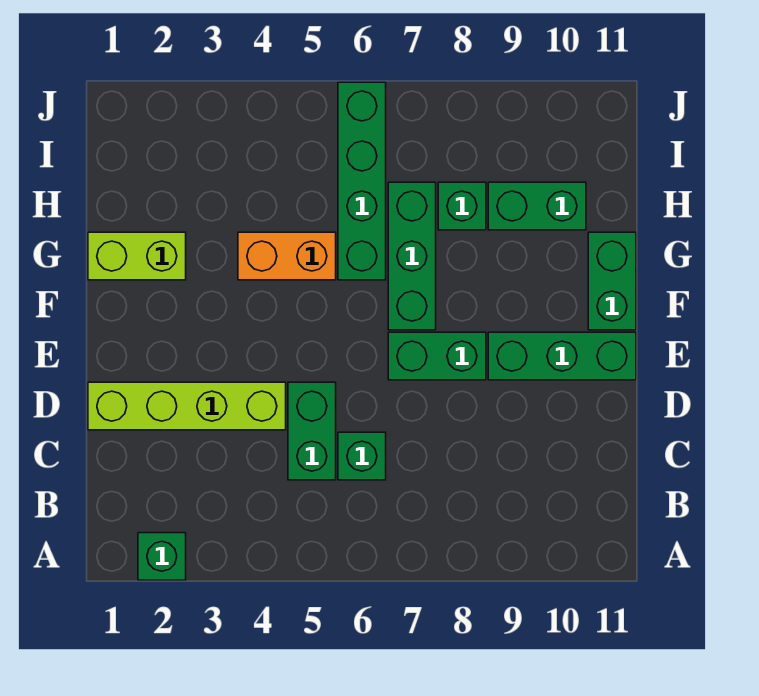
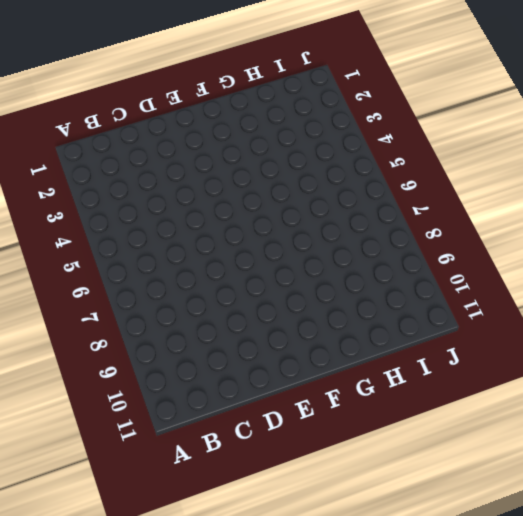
none -> green brick A2 level 1
none -> green brick C5:D5 level 1
none -> green brick C6 level 1

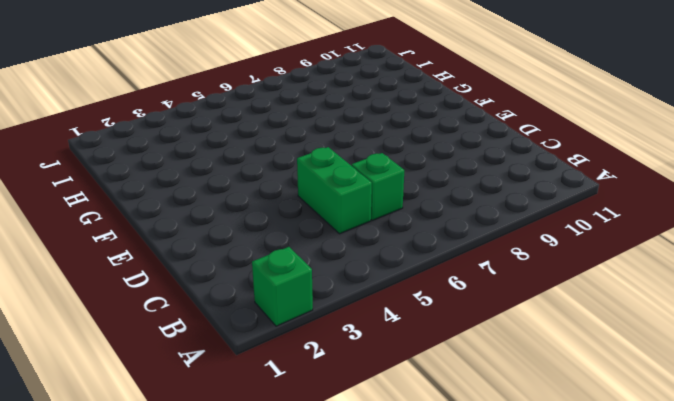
none -> lime brick D1:D4 level 1
none -> green brick E7:E8 level 1
none -> green brick E9:E11 level 1

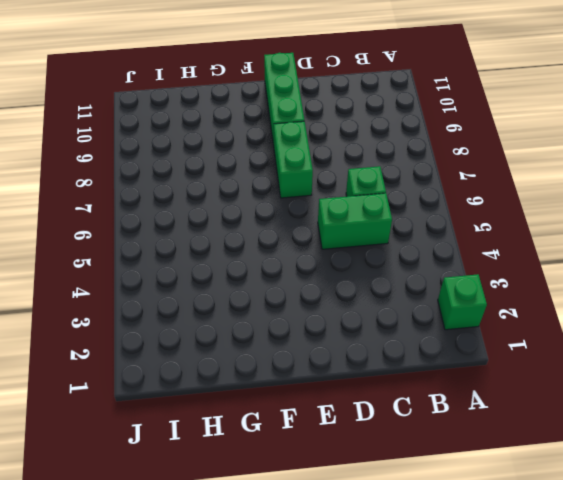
none -> lime brick D1:D4 level 1
none -> green brick F7:H7 level 1
none -> green brick F11:G11 level 1

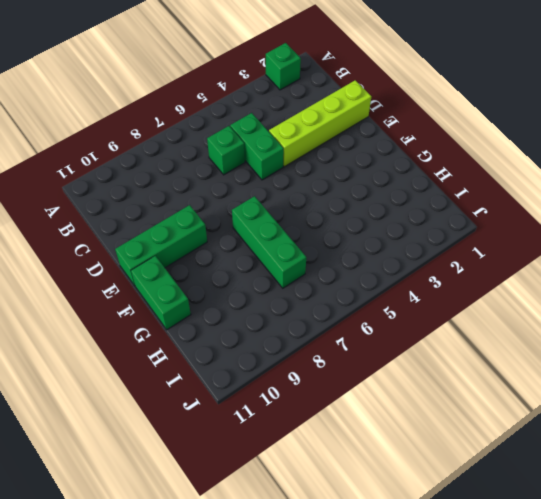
none -> green brick E7:E8 level 1
none -> lime brick G1:G2 level 1
none -> orange brick G4:G5 level 1

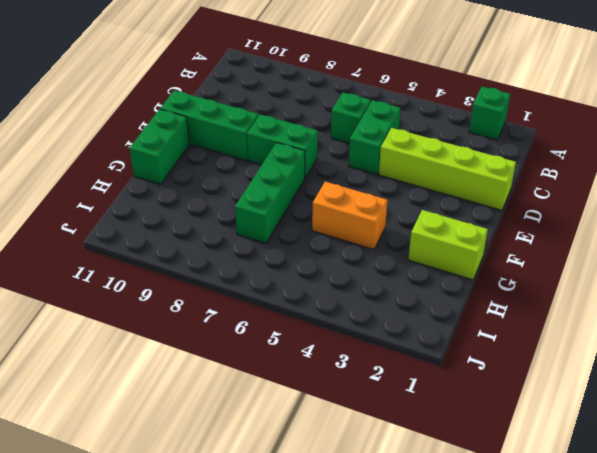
none -> green brick G6:J6 level 1
none -> green brick H8 level 1
none -> green brick H9:H10 level 1

